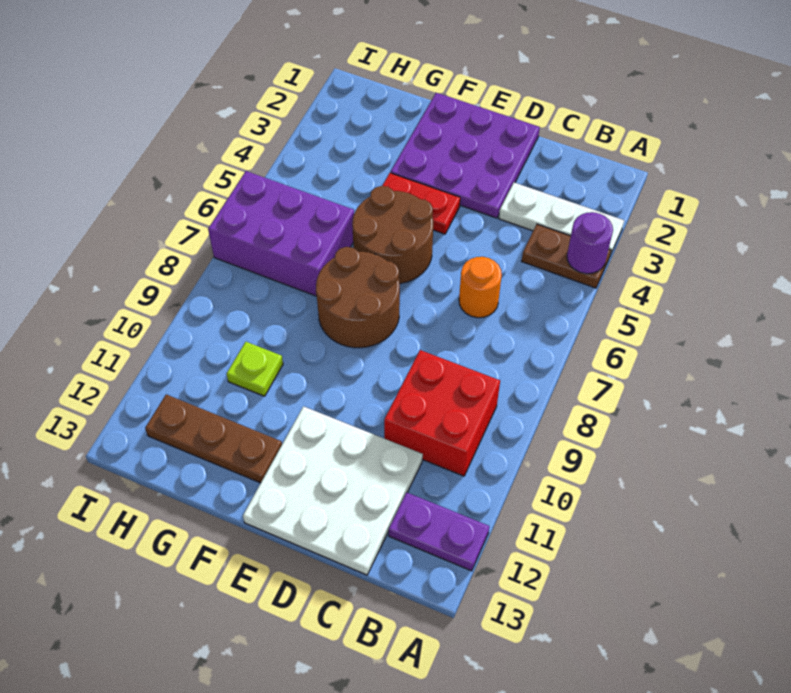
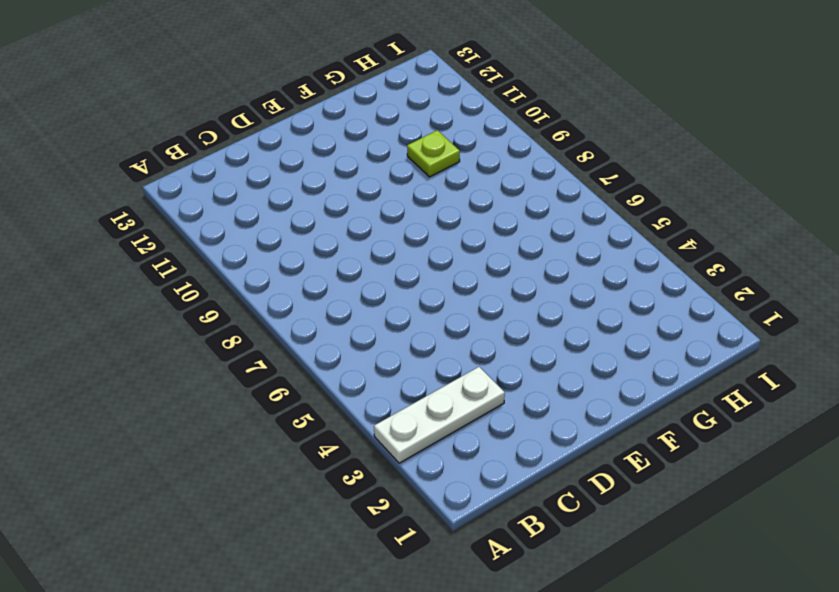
none -> brown plate A4:B4 level 1
none -> purple plate A12:B12 level 1
none -> red brick B9:C10 level 1

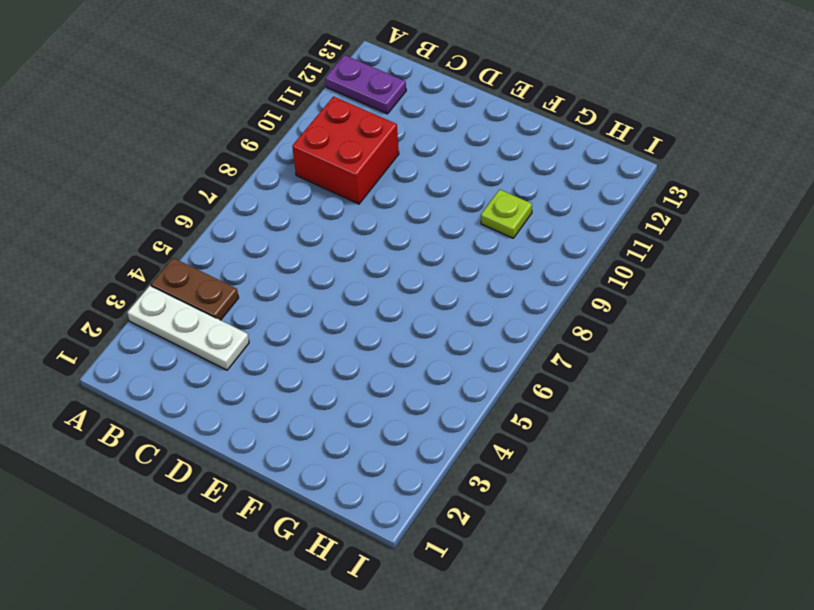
none -> orange round brick C6 level 1
none -> white plate C11:E13 level 1
none -> purple plate D1:F3 level 1

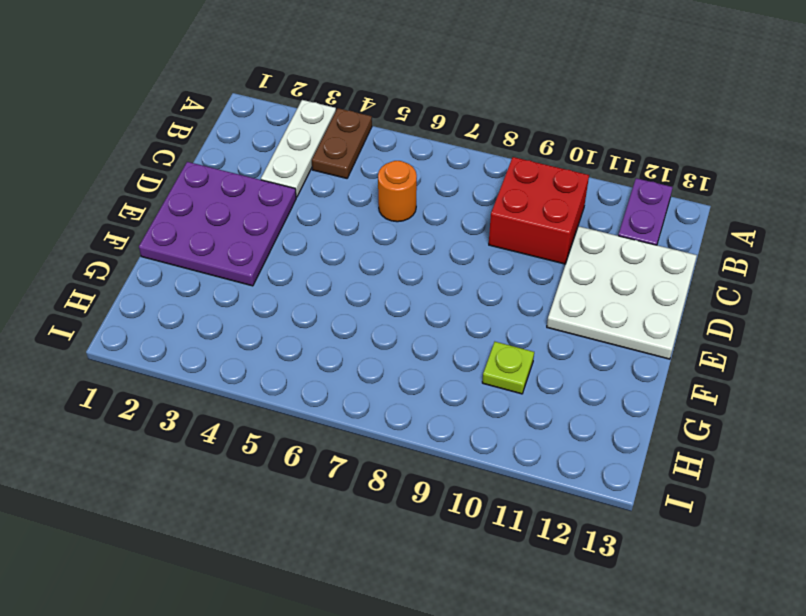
none -> red plate E4:F4 level 1
none -> brown round brick E5:F6 level 1
none -> brown round brick E7:F8 level 1

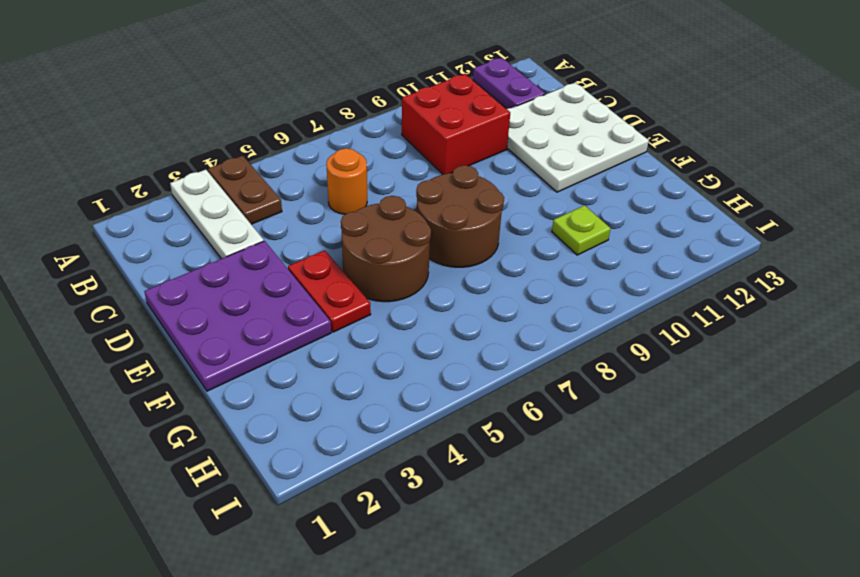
none -> brown plate F12:H12 level 1
none -> purple brick G6:I7 level 1
none -> purple round brick A4 level 2

